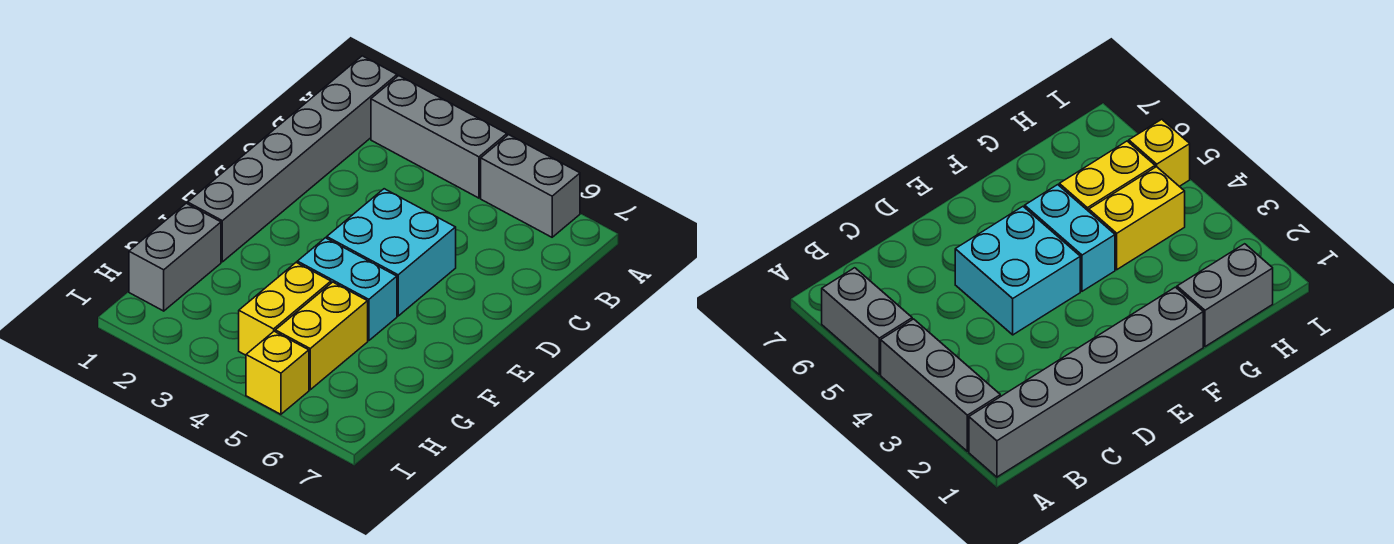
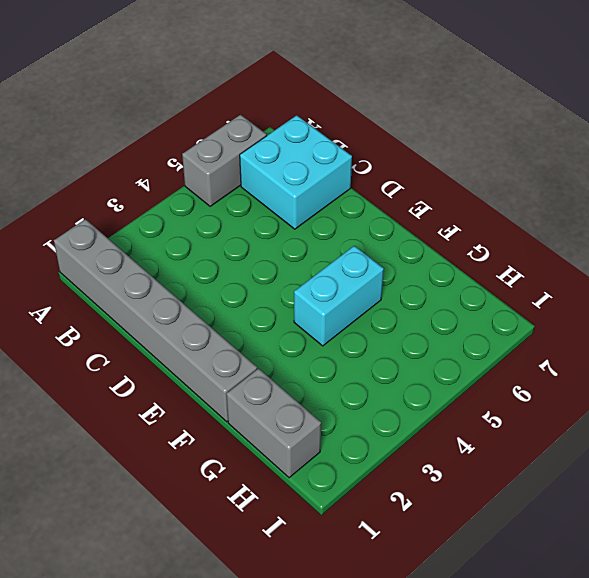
cyan brick B6:C7 level 1 -> cyan brick D4:E5 level 1
none -> grey brick A2:A4 level 1
none -> yellow brick G4:H4 level 1

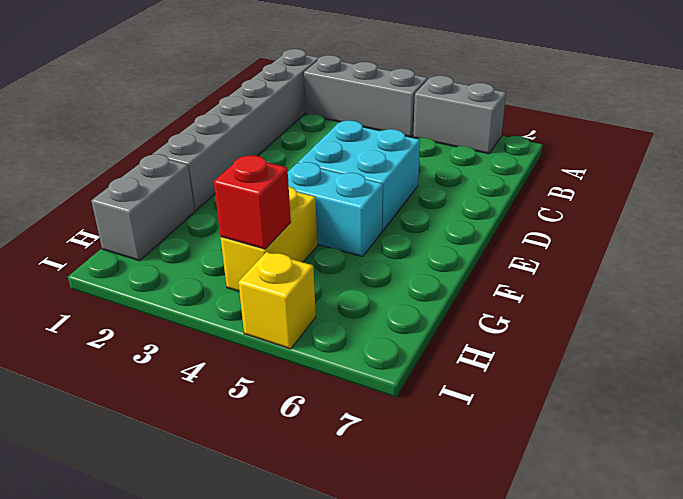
red brick H4 level 2 -> none
none -> yellow brick G5:H5 level 1

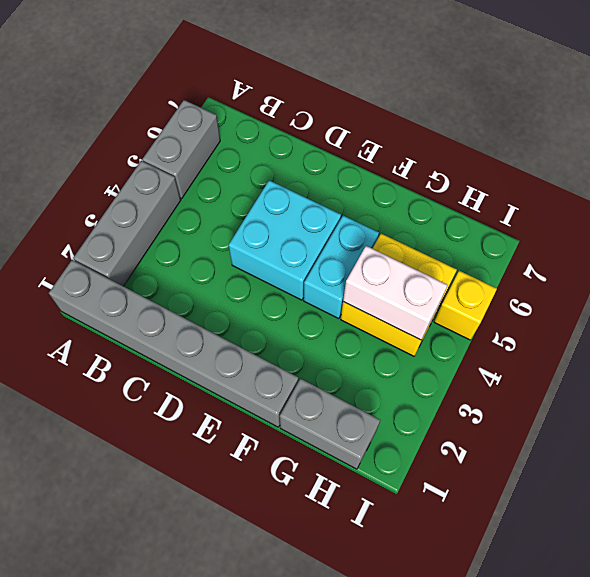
white brick G4:H4 level 2 -> none

